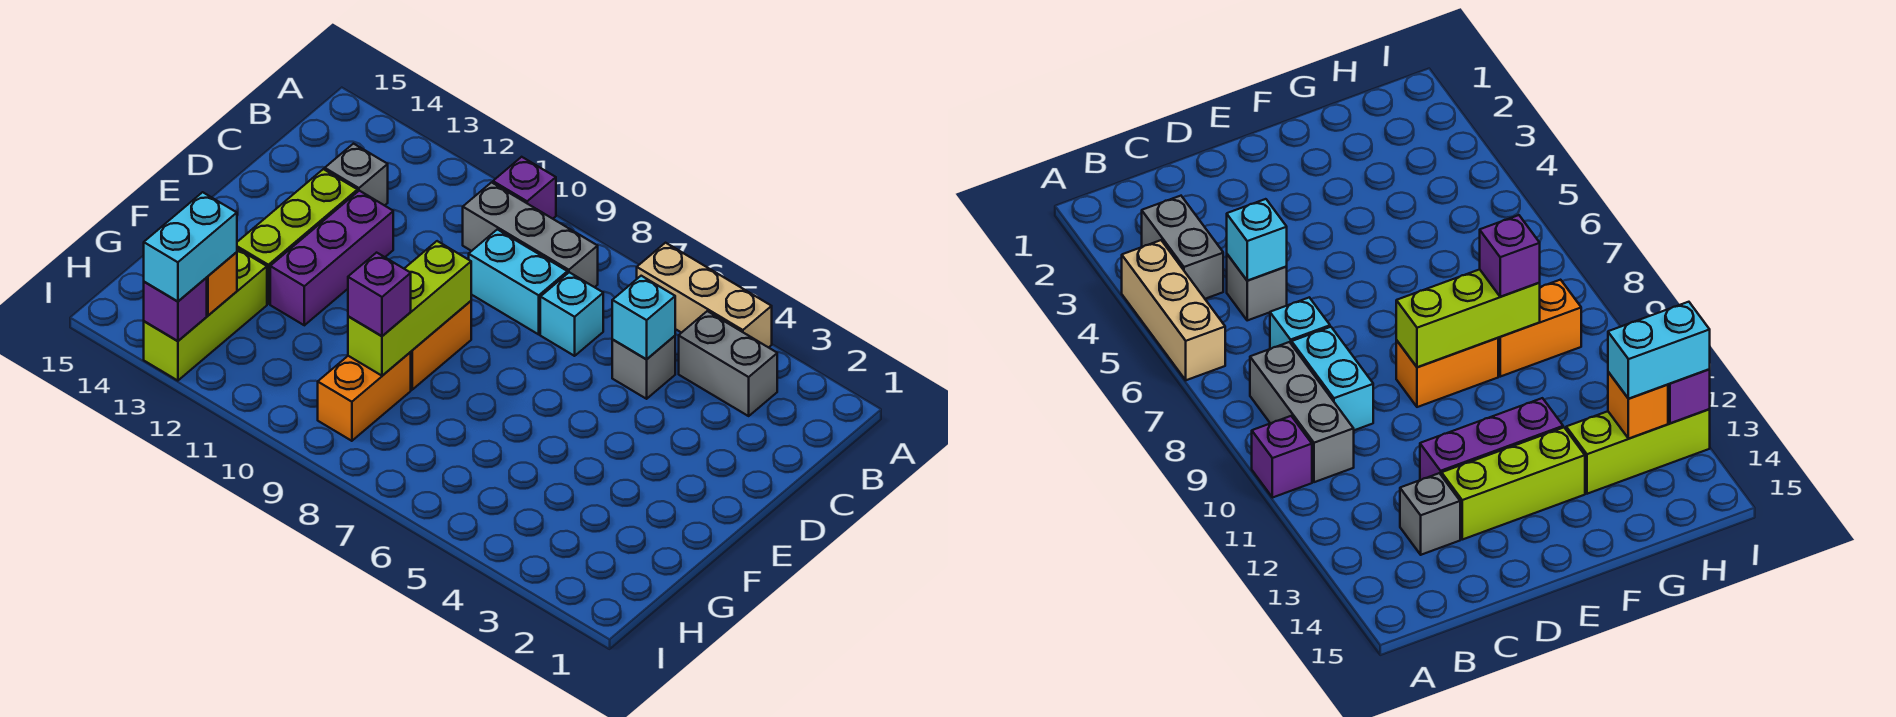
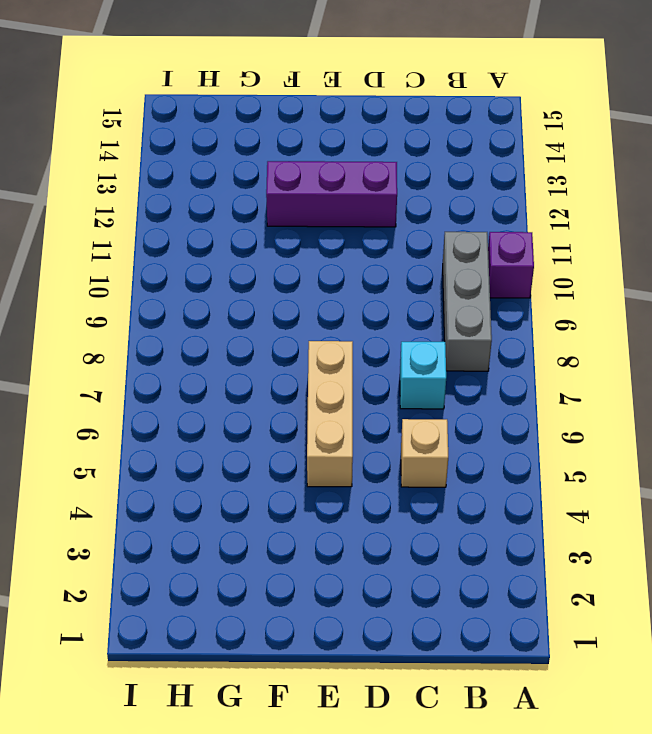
tan brick C5 level 1 -> grey brick C5 level 1
tan brick E5:E7 level 1 -> tan brick A4:A6 level 1
none -> grey brick B3:B4 level 1
none -> cyan brick C8:C9 level 1
none -> grey brick C13 level 1

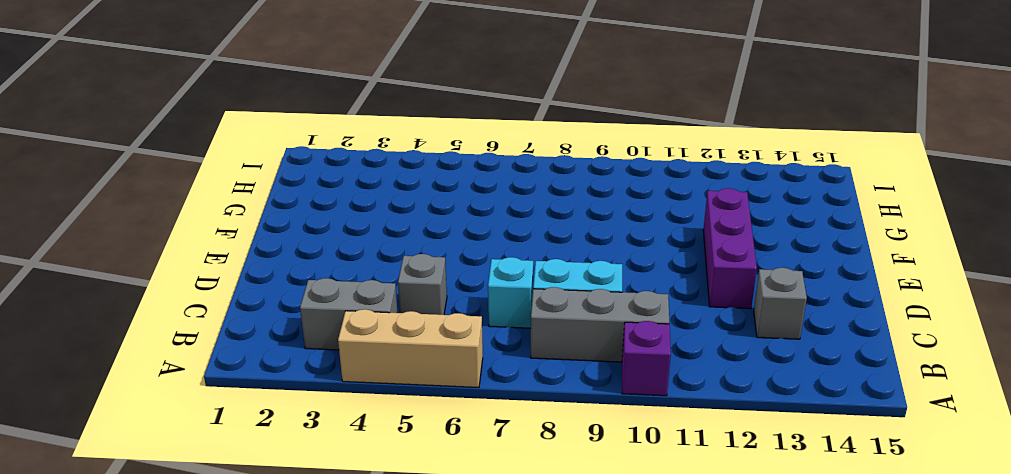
none -> lime brick D13:F13 level 1
none -> orange brick E9:F9 level 1
none -> orange brick G9:H9 level 1

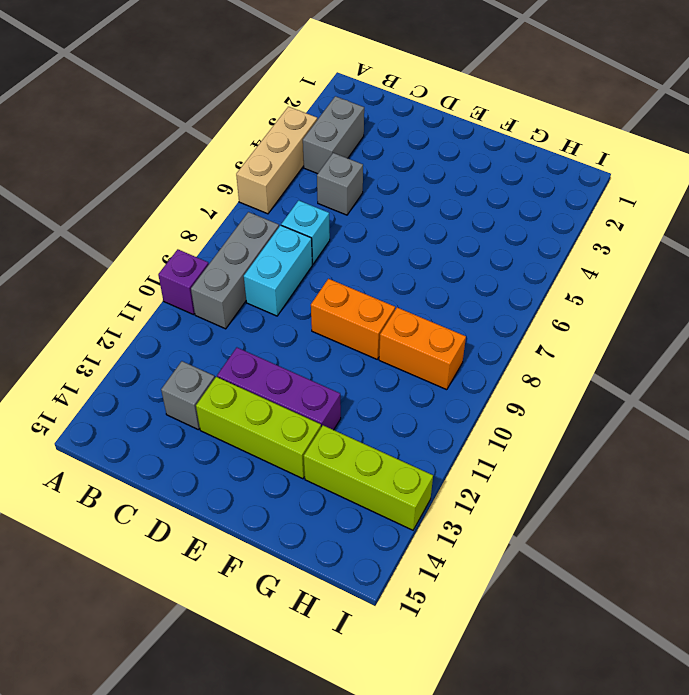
none -> cyan brick C5 level 2
none -> lime brick E9:G9 level 2
none -> orange brick H13 level 2

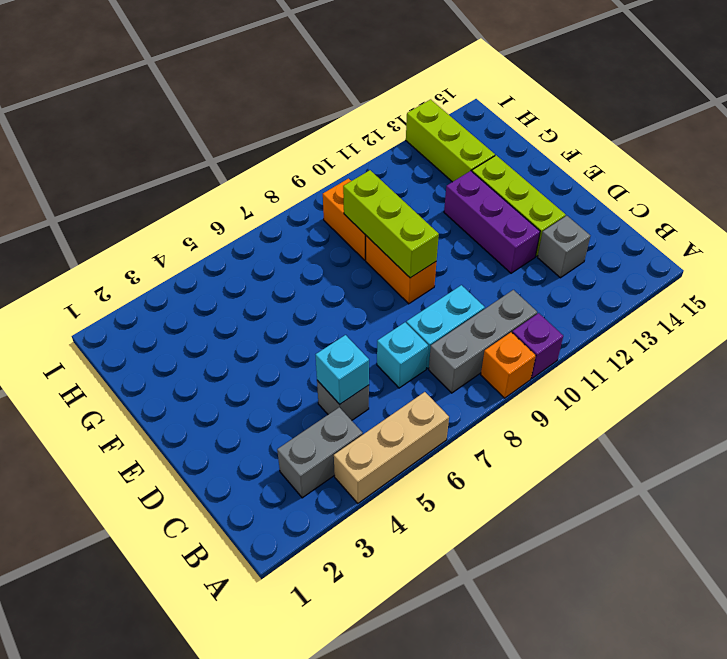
orange brick A9 level 1 -> orange brick H13 level 2
none -> purple brick I13 level 2
none -> purple brick G9 level 3
none -> cyan brick H13:I13 level 3

